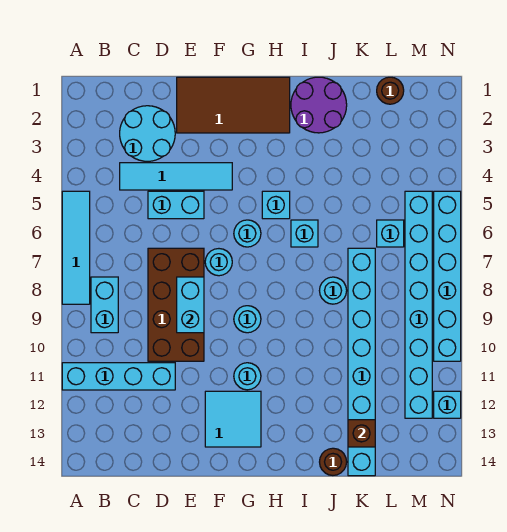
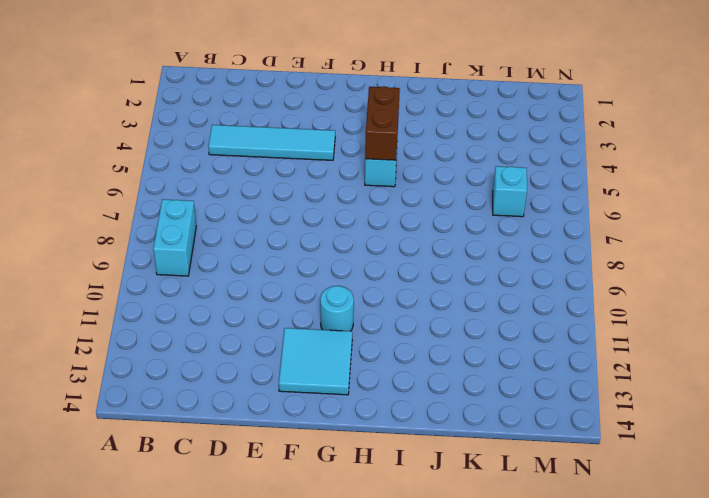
brown brick H4:H5 level 2 -> none
none -> cyan tile A5:A8 level 1
none -> cyan brick A11:D11 level 1
none -> cyan round brick C2:D3 level 1

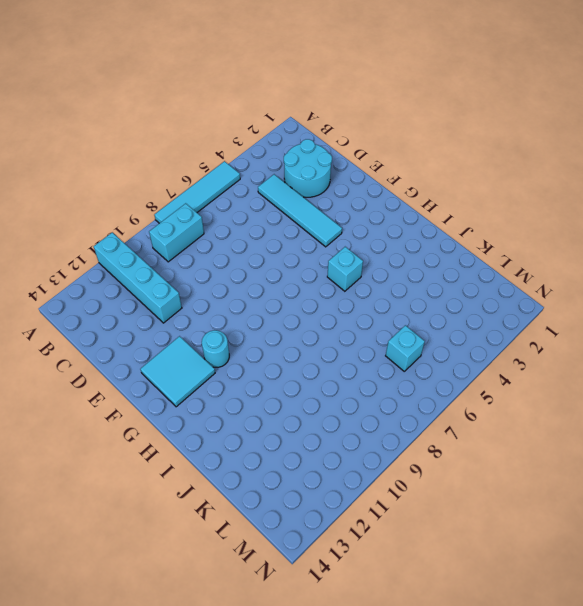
none -> cyan brick D5:E5 level 1
none -> brown brick D7:E10 level 1
none -> brown tile E1:H2 level 1

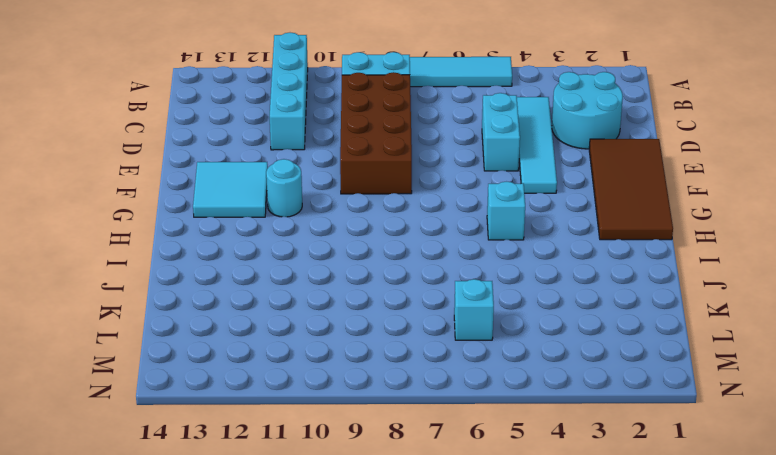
brown brick C8:F9 level 1 -> brown brick D7:E10 level 1
none -> cyan round brick F7 level 1
none -> cyan round brick G6 level 1
none -> cyan round brick G9 level 1

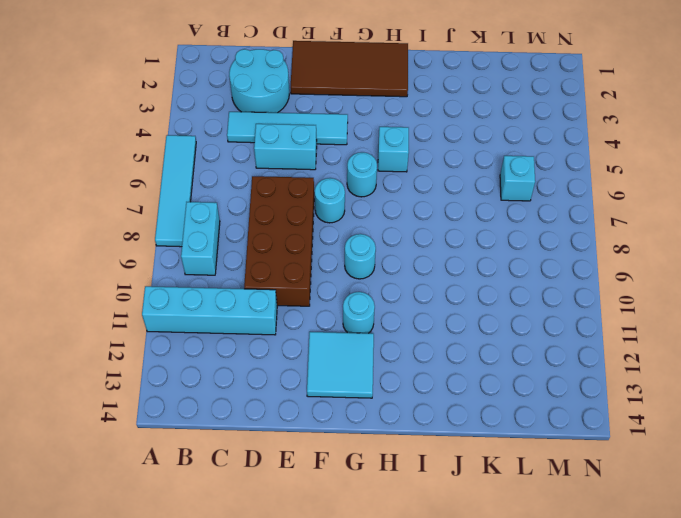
none -> purple round brick I1:J2 level 1
none -> cyan brick I6 level 1
none -> cyan round brick J8 level 1

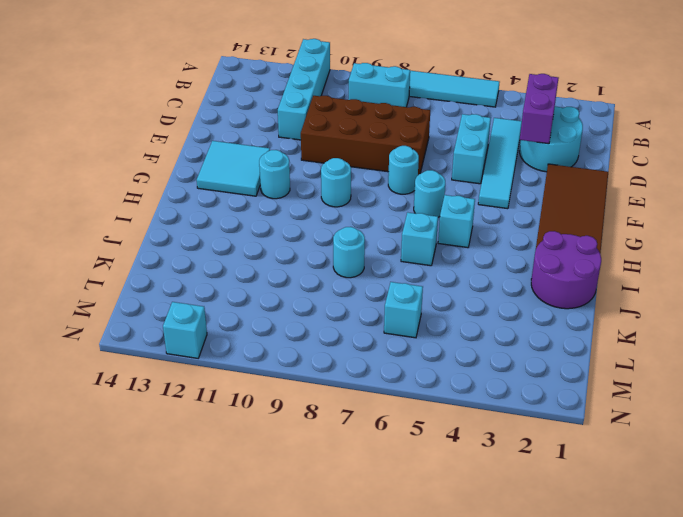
purple brick C3:D3 level 2 -> none
none -> brown round brick J14 level 1
none -> cyan brick K7:K14 level 1
none -> brown round brick L1 level 1

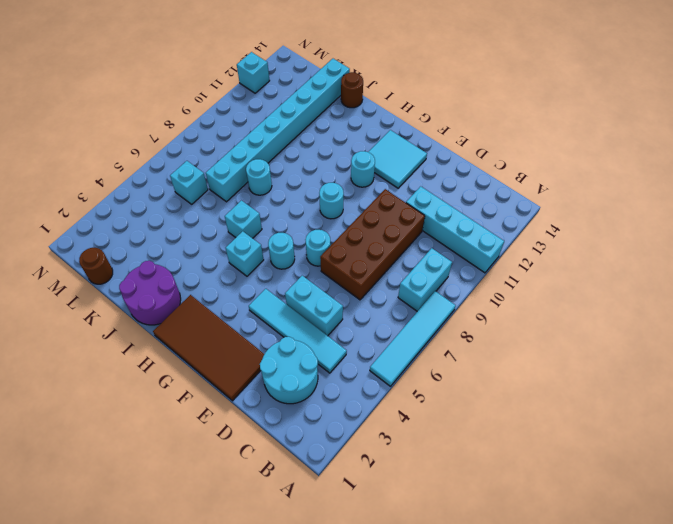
none -> cyan brick M5:M12 level 1
none -> cyan brick N5:N10 level 1
none -> cyan brick E8:E9 level 2

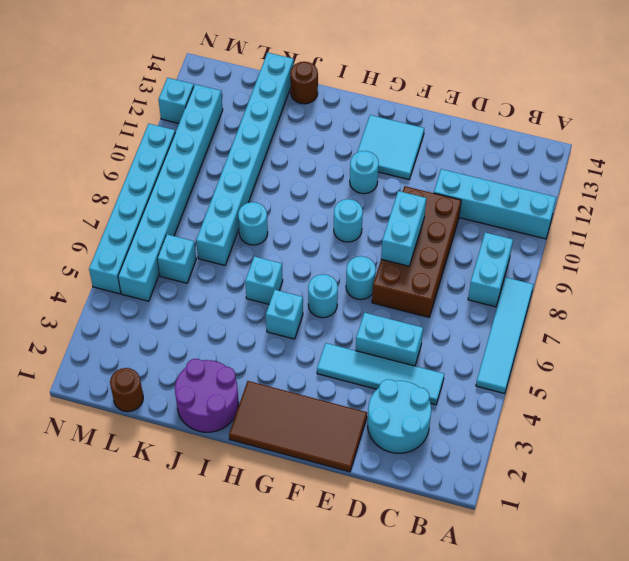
none -> brown brick K13 level 2

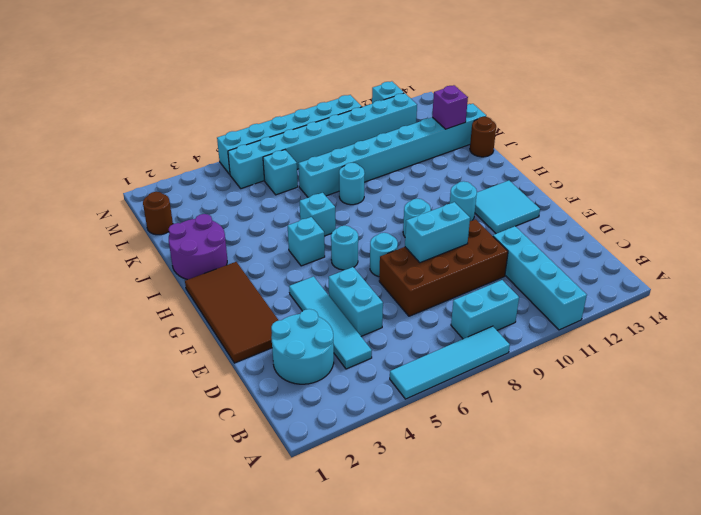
purple brick K13 level 2 -> brown brick K13 level 2

